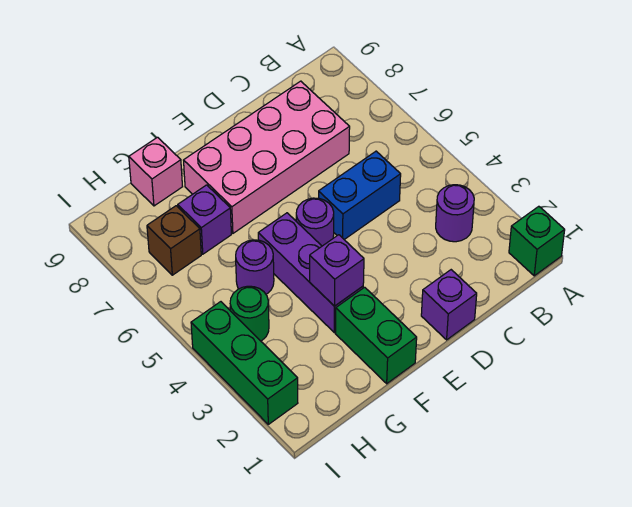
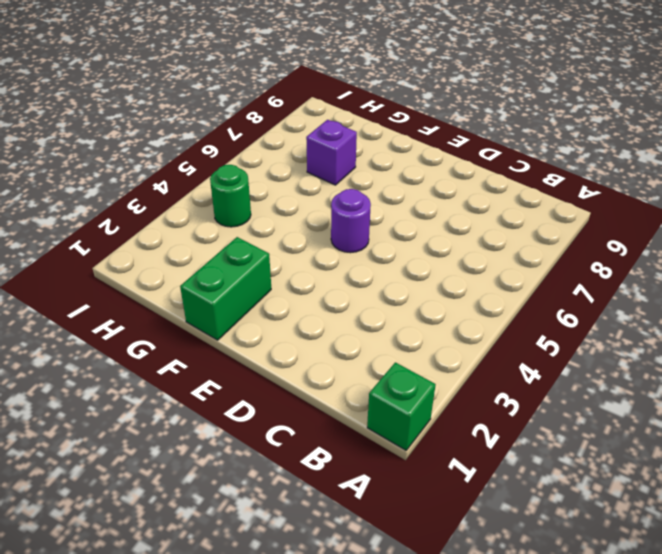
none -> purple round brick B3 level 1
none -> blue brick C5:D5 level 1
none -> pink brick C7:F8 level 1

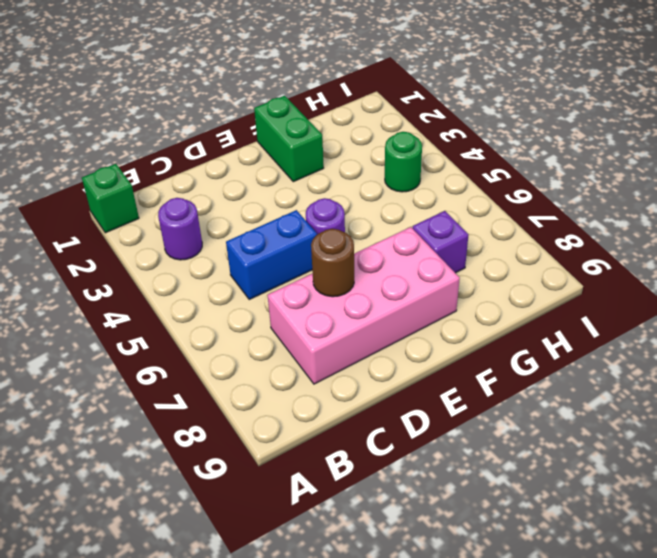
brown round brick D7 level 2 -> none
none -> purple brick D1 level 1
none -> purple brick F3:F5 level 1
none -> purple round brick G5 level 1

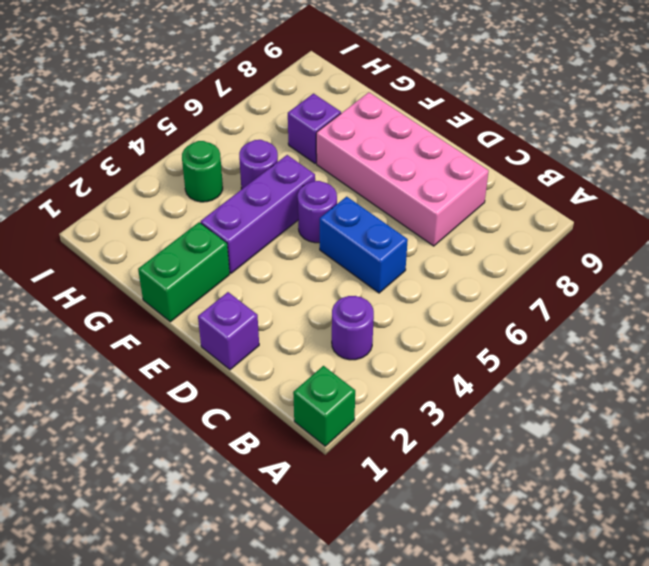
none -> pink brick G9 level 1
none -> brown brick H7 level 1
none -> green brick I2:I4 level 1

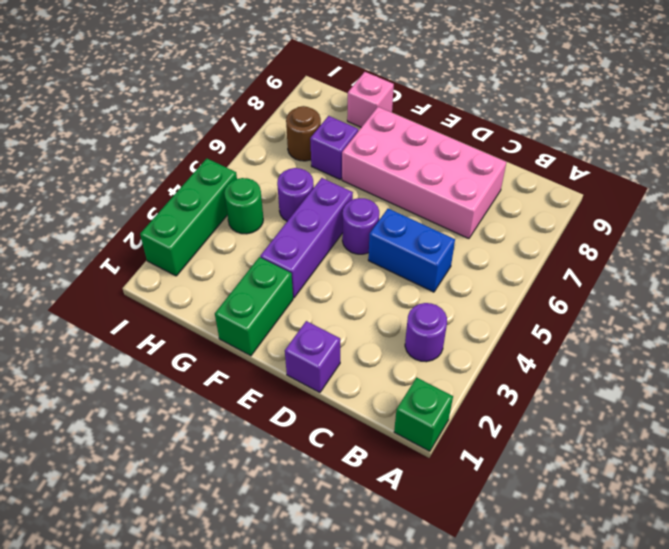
brown round brick H7 level 1 -> brown brick H7 level 1
none -> purple brick F3 level 2

